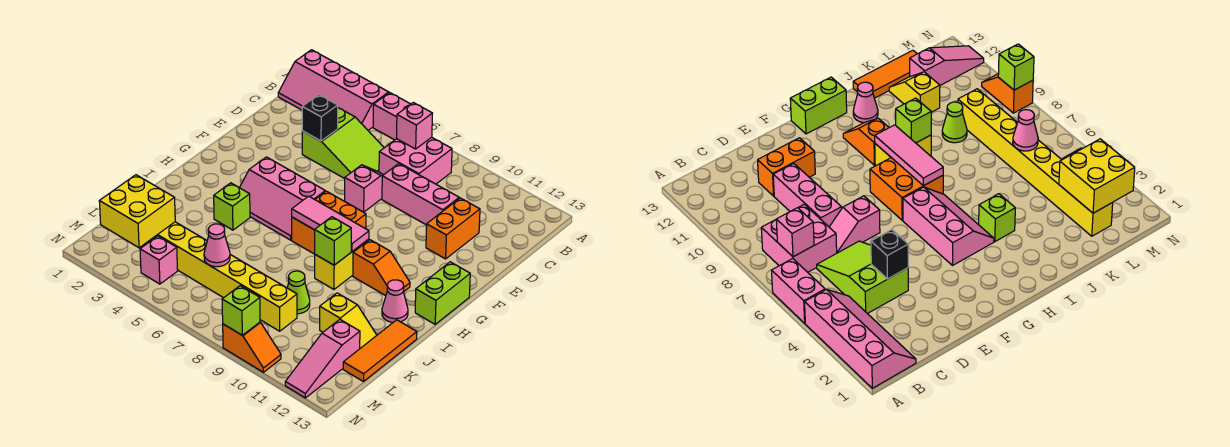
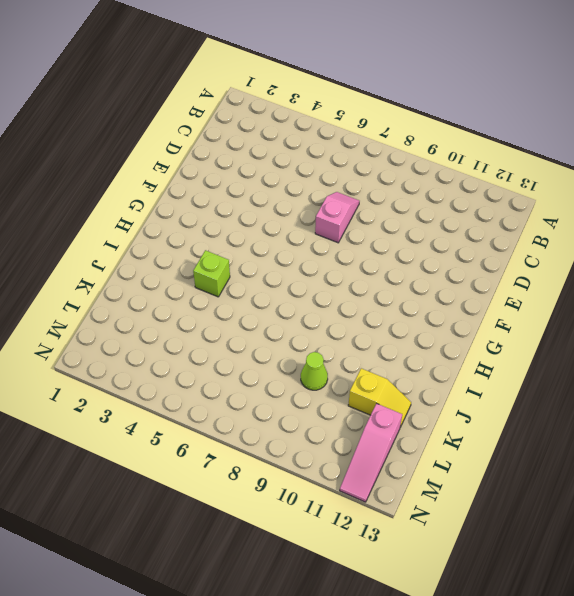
none -> pink slope A1:B4 level 1 top A
none -> pink brick A5:A6 level 1
none -> pink brick B7:C8 level 1

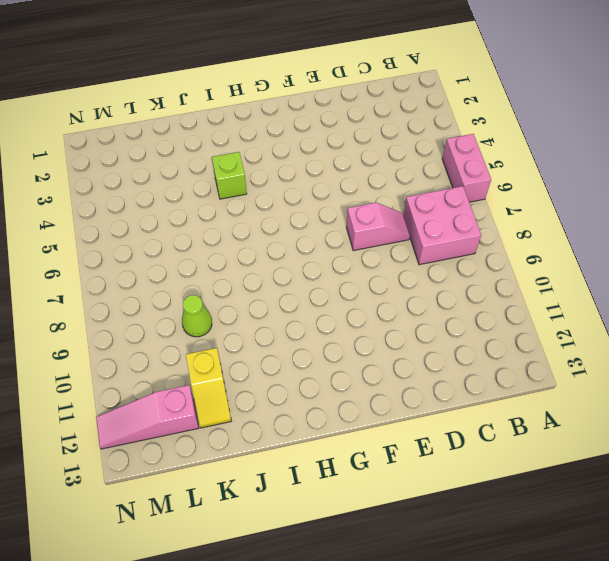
none -> pink slope A1:B4 level 1 top A
none -> lime slope C4:D6 level 1 top 4
none -> pink brick D8:D10 level 1

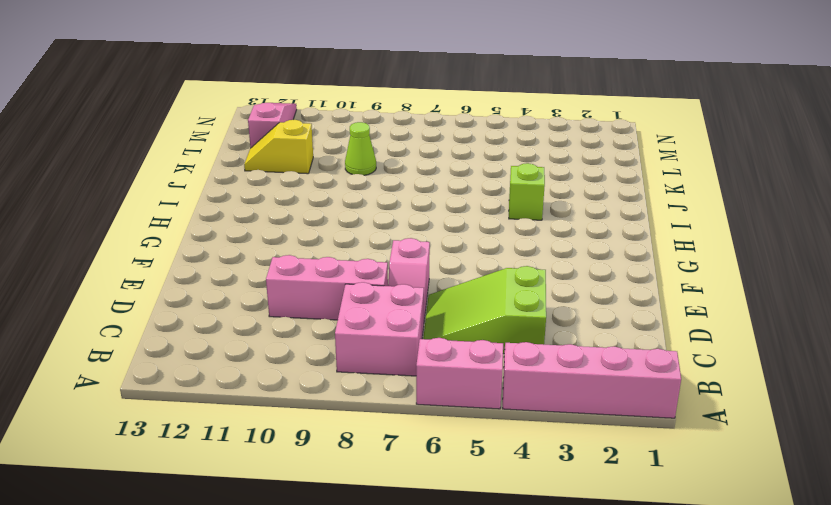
none -> orange brick D11:E11 level 1
none -> pink slope G4:H6 level 1 top G
none -> orange brick G7:H8 level 1

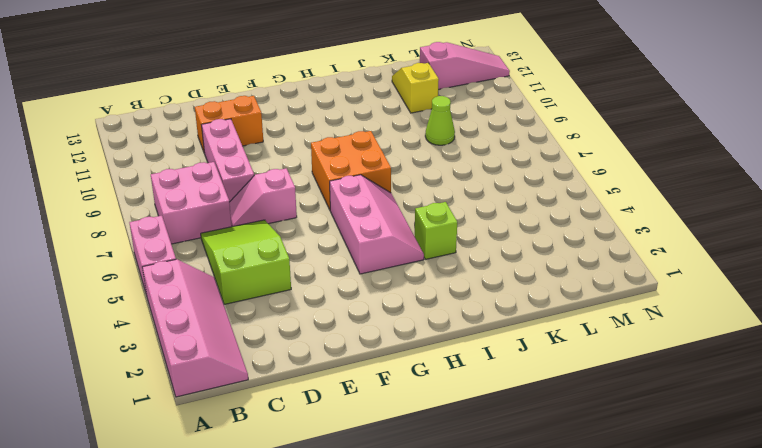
none -> lime brick G13:H13 level 1
none -> yellow brick H9:I9 level 1
none -> orange slope H10:H11 level 1 top 10

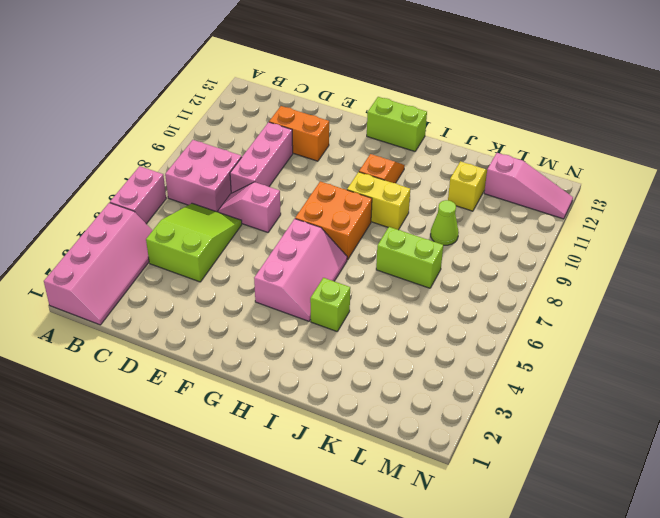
lime brick J7:K7 level 1 -> none
none -> pink cone I12 level 1
none -> orange tile J13:L13 level 1
none -> yellow brick L2:L9 level 1

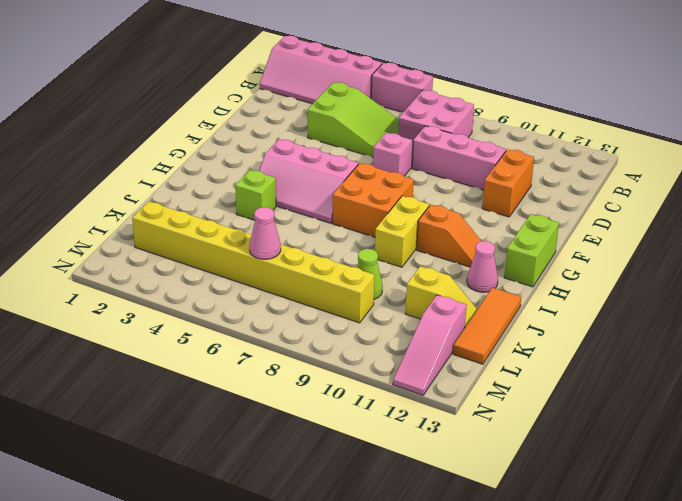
none -> pink brick M4 level 1
none -> orange slope N9:N10 level 1 top 9
none -> pink brick B7 level 2

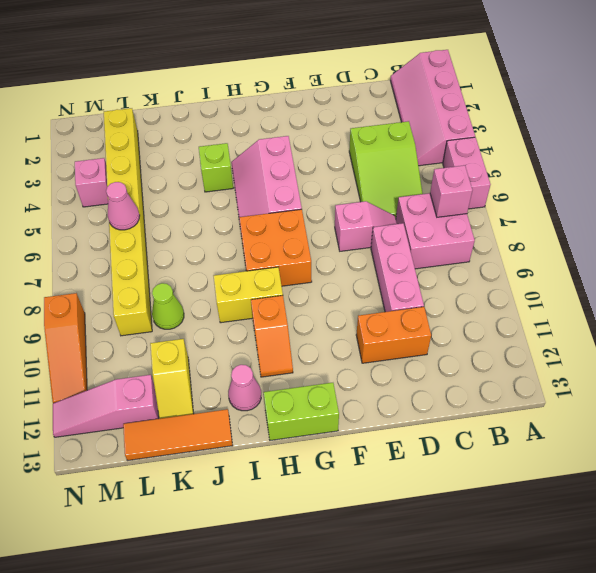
orange slope N9:N11 level 1 top 9 -> orange slope N9:N10 level 1 top 9
none -> black brick D4 level 2
none -> pink tile H7:H9 level 2
none -> lime brick I9 level 2

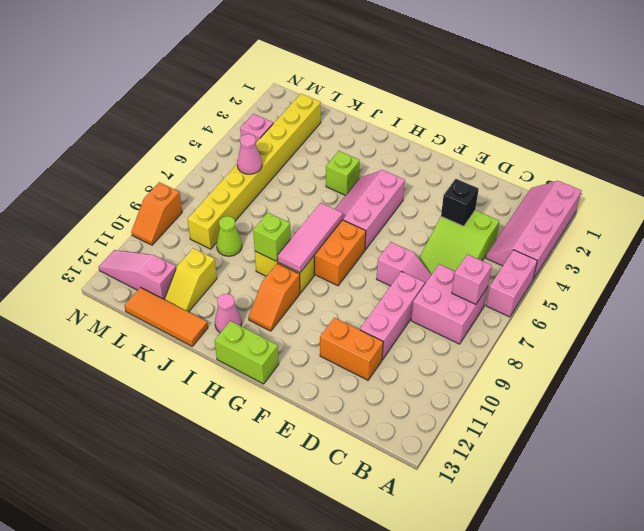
none -> yellow brick L2:M3 level 2
none -> lime brick N9 level 2

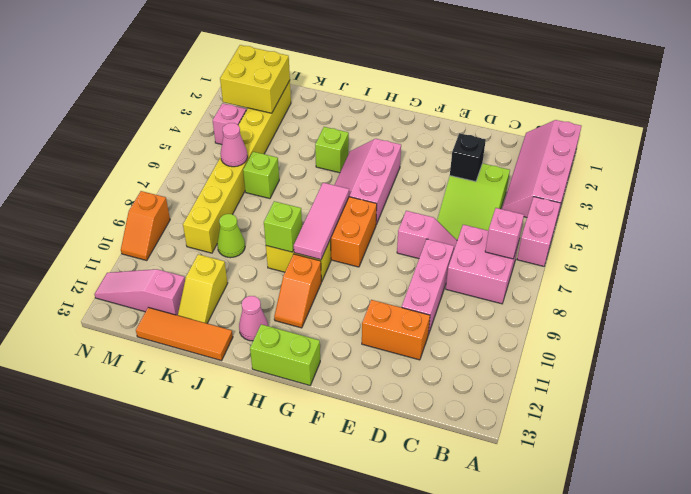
lime brick K6 level 1 -> lime brick N9 level 2

